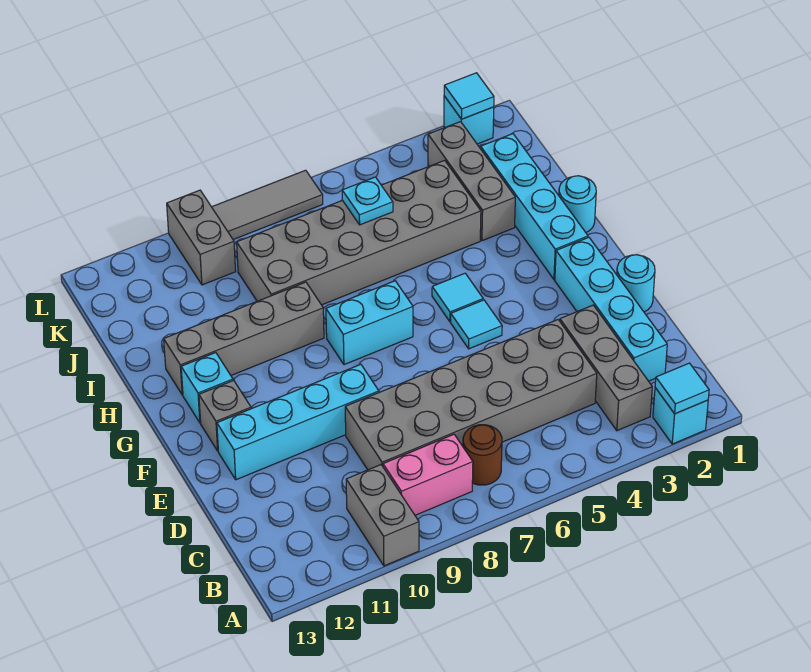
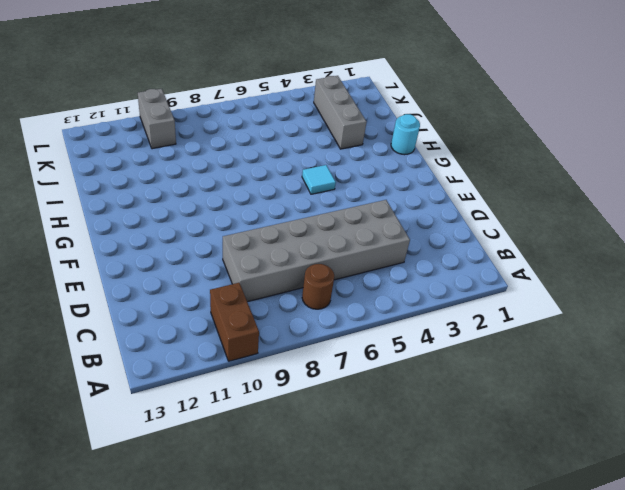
brown brick A10:B10 level 1 -> grey brick A10:B10 level 1
none -> cyan brick A2 level 1
none -> grey brick B3:D3 level 1
none -> pink brick B8:B9 level 1

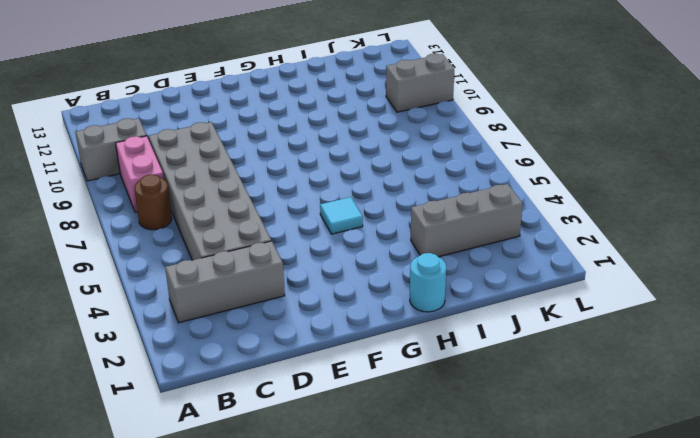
none -> cyan brick A2 level 1
none -> cyan brick C2:F2 level 1
none -> cyan round brick E1 level 1

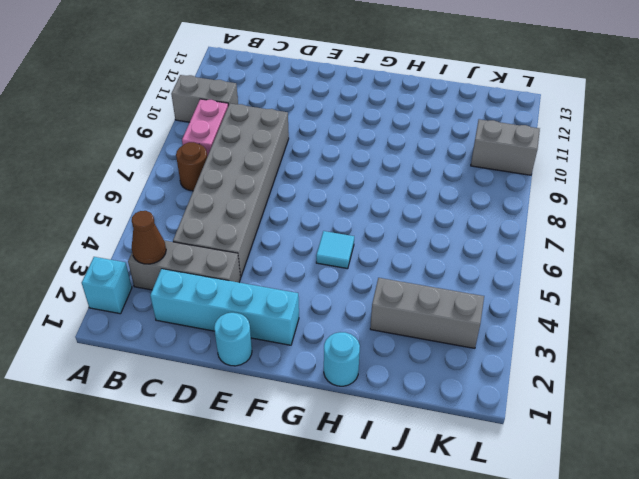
brown cone B3 level 2 -> none
none -> cyan brick E9:E12 level 1
none -> cyan tile F5 level 1
none -> grey brick F12 level 1

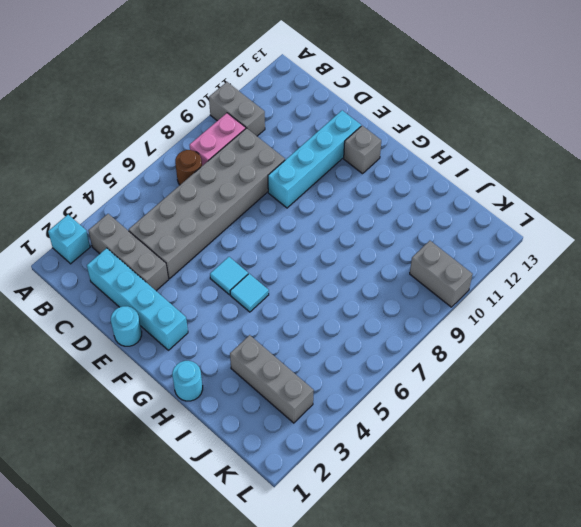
none -> cyan brick G2:J2 level 1
none -> cyan brick G7:G8 level 1
none -> cyan brick G12 level 1

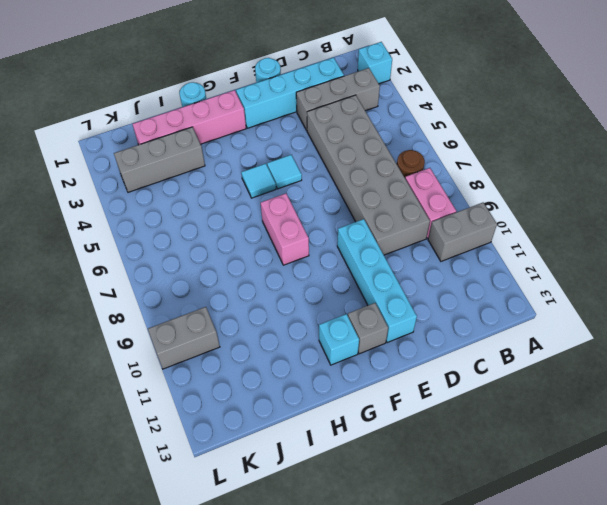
pink brick G2:J2 level 1 -> cyan brick G2:J2 level 1
pink brick G7:G8 level 1 -> cyan brick G7:G8 level 1
none -> grey brick H9:H12 level 1
none -> grey brick I4:J9 level 1
none -> cyan brick L2 level 1

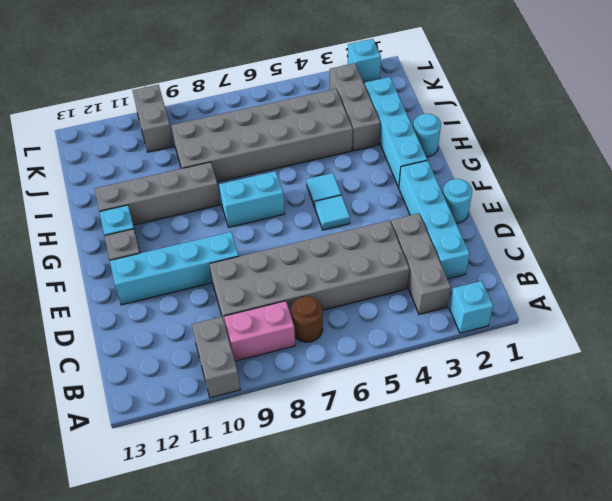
none -> grey tile L7:L9 level 1
none -> cyan tile A2 level 2
none -> cyan plate J6 level 2

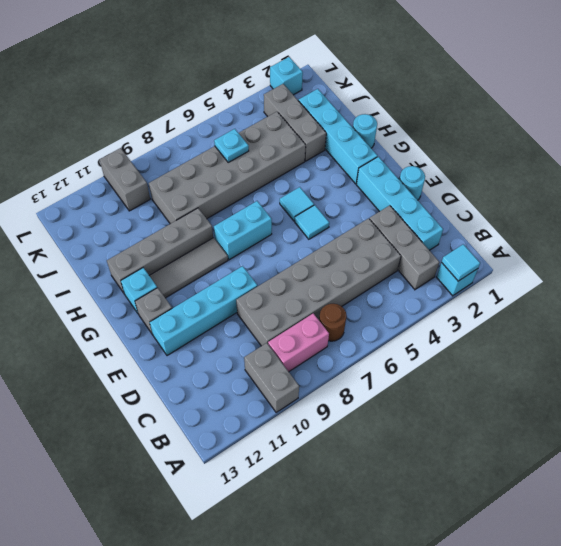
grey tile G9:G11 level 1 -> grey tile L7:L9 level 1
none -> cyan tile L2 level 2

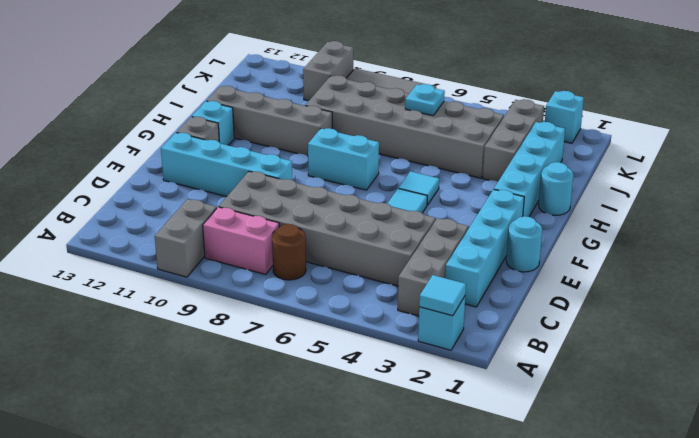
none -> cyan tile L2 level 2

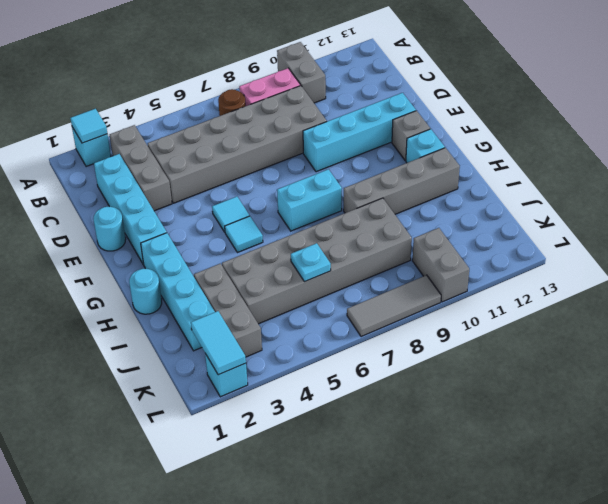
cyan tile K2:L2 level 2 -> cyan tile L2 level 2

